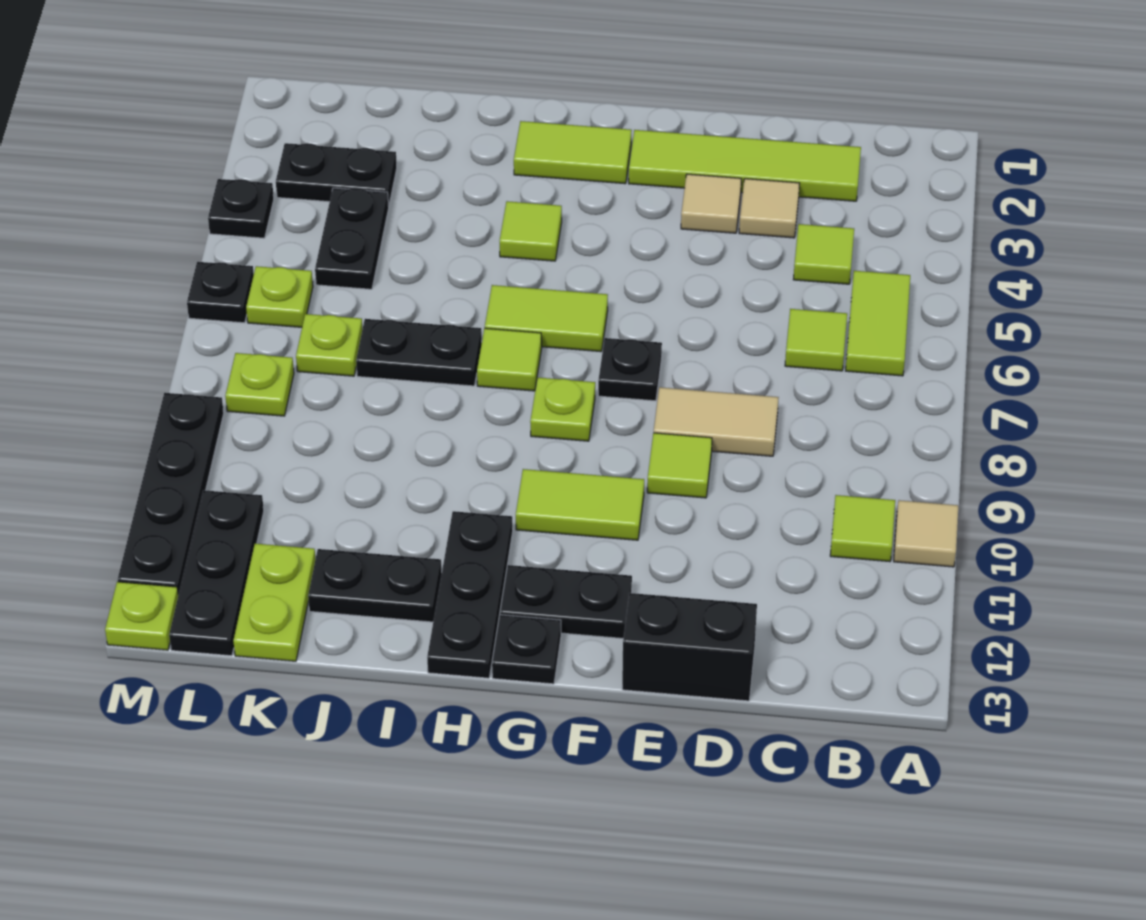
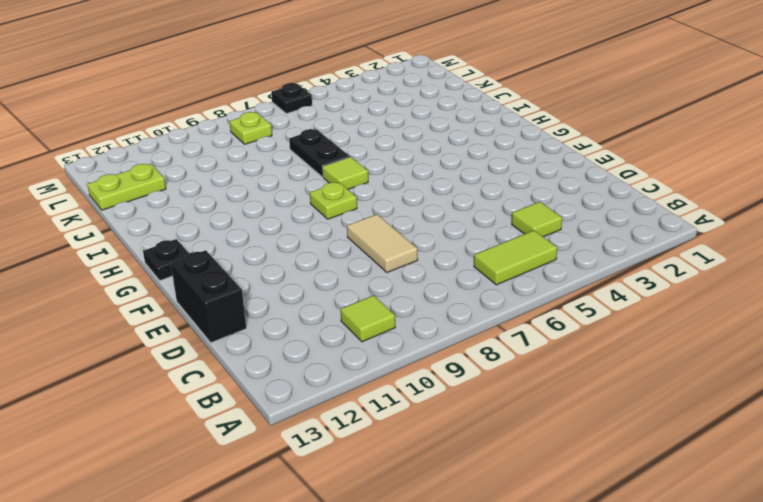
none -> tan tile A10 level 1
none -> lime tile C2:F2 level 1
none -> lime tile C6 level 1
none -> tan tile D3 level 1

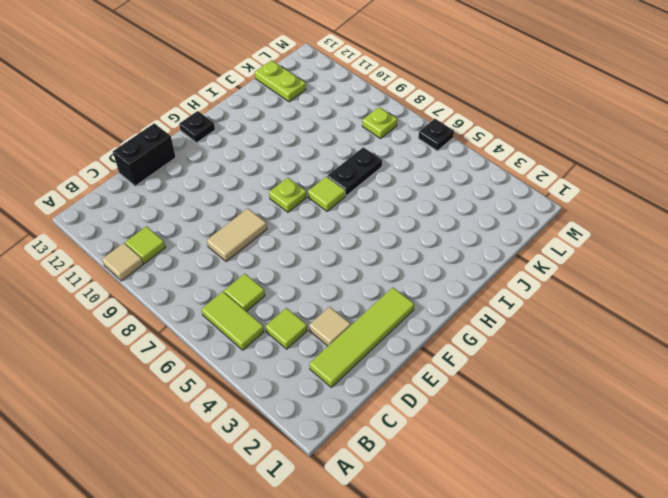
none -> tan tile E3 level 1
none -> lime tile E9 level 1
none -> black plate F7 level 1
none -> lime tile F10:G10 level 1

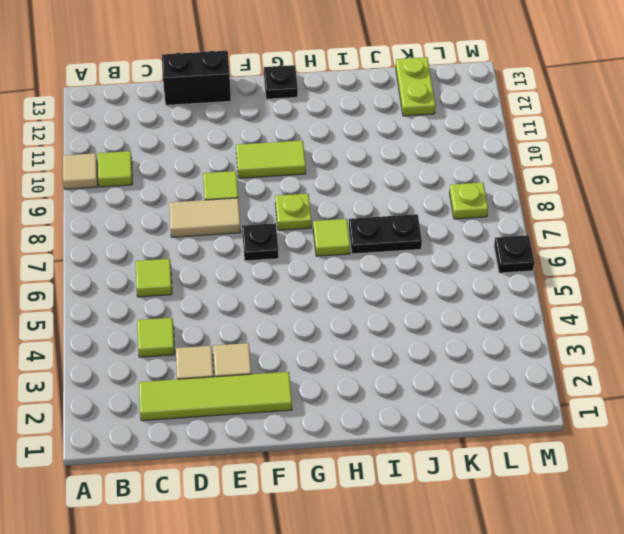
none -> lime tile B5:B6 level 1
none -> black plate F12:G12 level 1
none -> lime tile G2:H2 level 1
none -> lime tile G6:H6 level 1

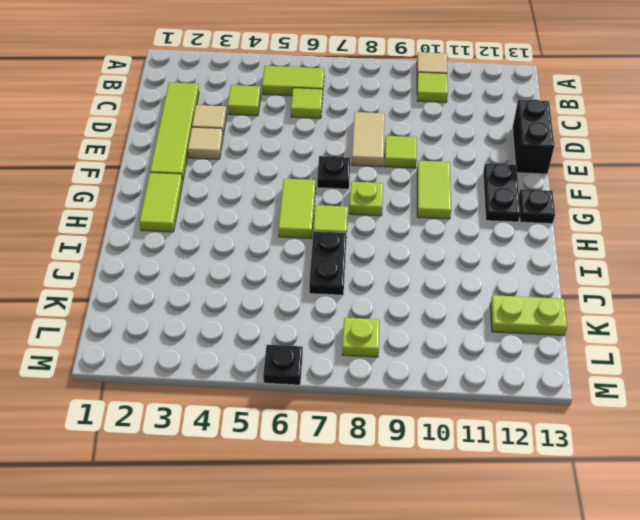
none -> lime tile H4 level 1
none -> black plate H11:H13 level 1
none -> black plate I12:J12 level 1
none -> black plate K3:L3 level 1

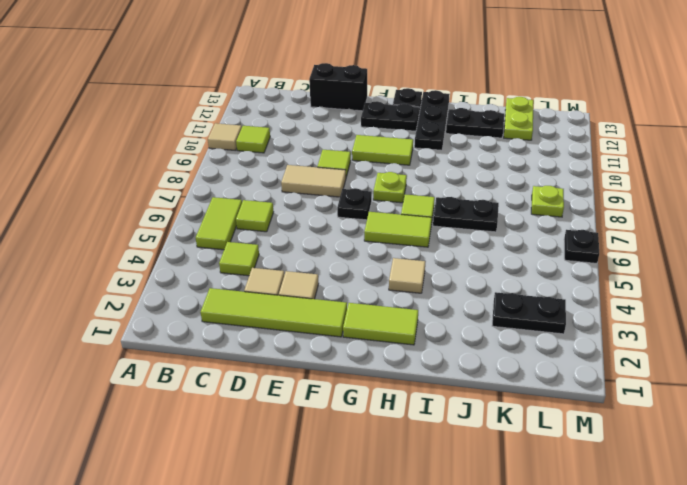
tan tile H4 level 1 -> lime tile H4 level 1
none -> black plate K4:K5 level 1
none -> lime plate K7 level 1
none -> lime plate L6 level 1
none -> black plate L11:L13 level 1

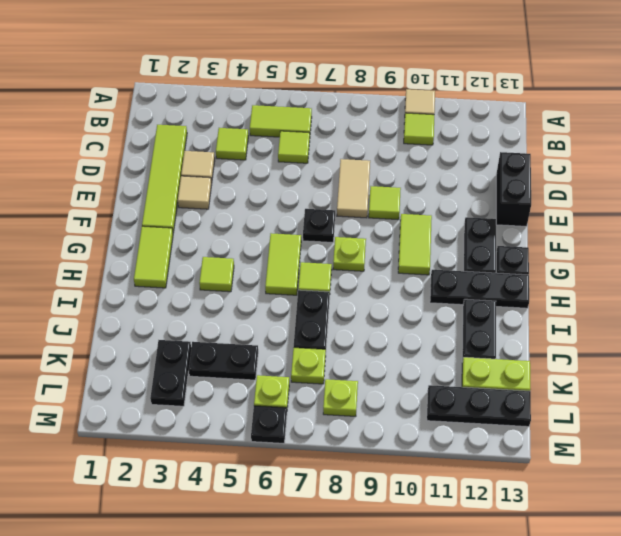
none -> black plate M4 level 1
none -> black plate M9:M12 level 1
none -> lime plate M13 level 1

